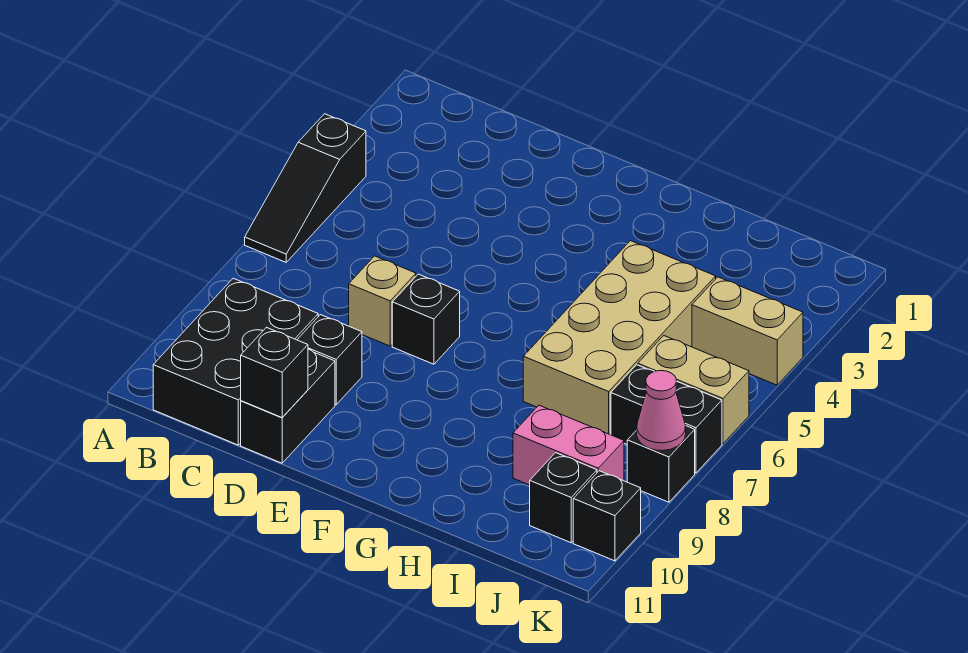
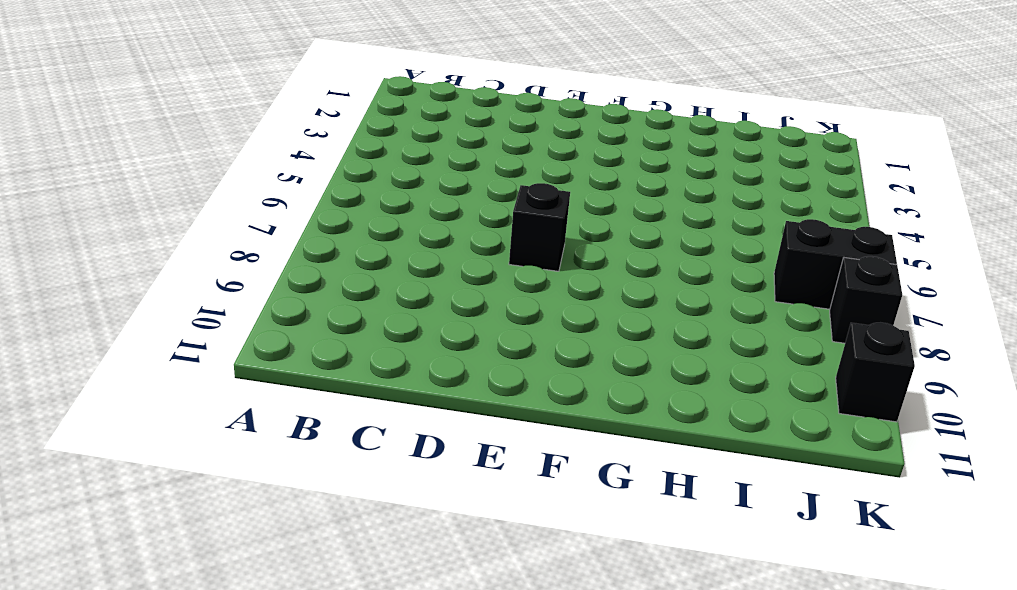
none -> black slope A4:A6 level 1 top 4
none -> black brick B9:C11 level 1
none -> tan brick D7 level 1

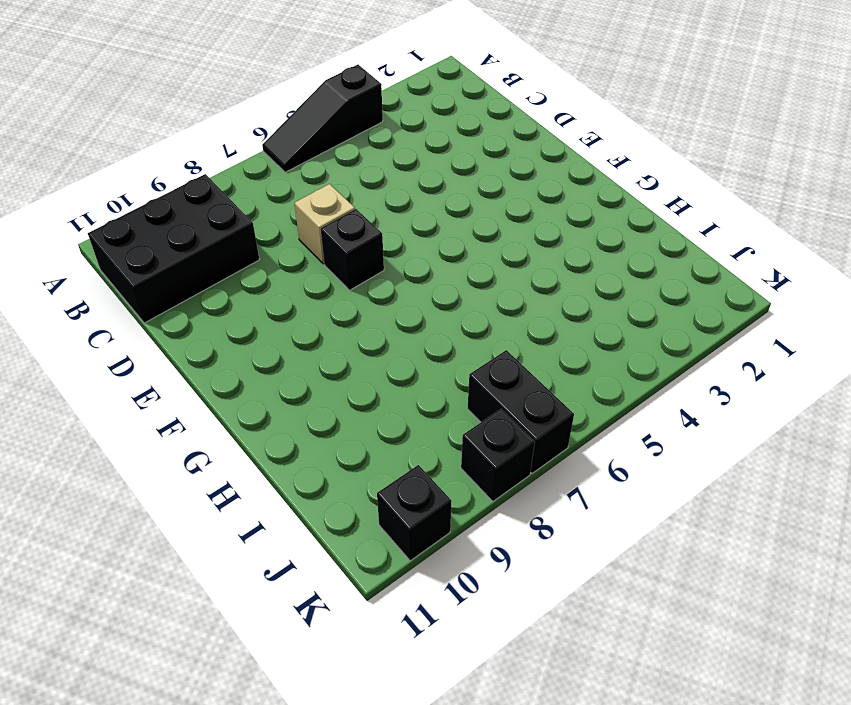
none -> black brick D9 level 1
none -> black brick D10:D11 level 1
none -> tan brick H4:I7 level 1

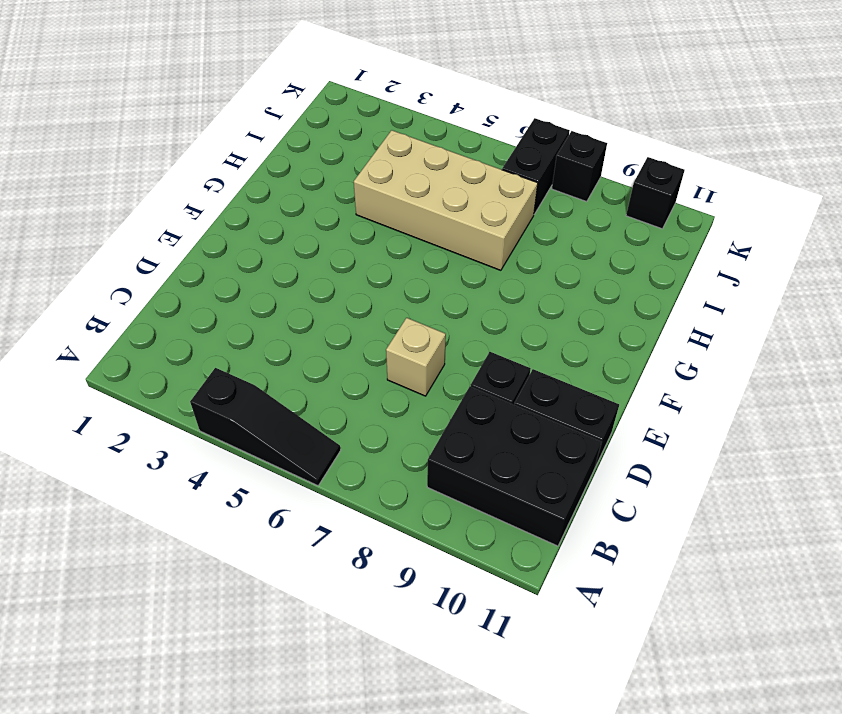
none -> black brick E7 level 1
none -> pink brick I9:J9 level 1
none -> tan brick J4:K4 level 1

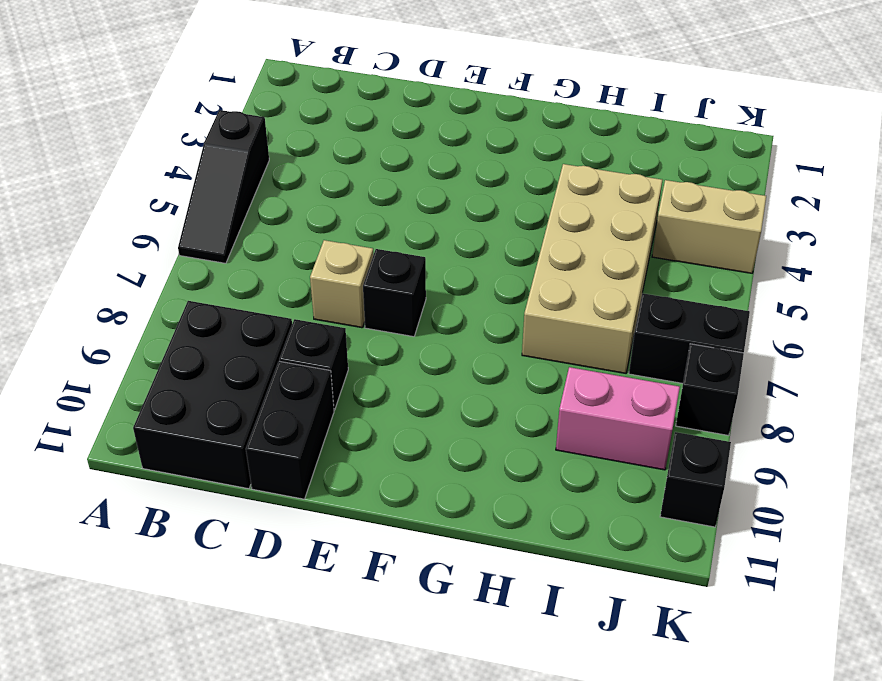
none -> tan brick J6:K6 level 1
none -> black brick J10 level 1
none -> black brick D11 level 2

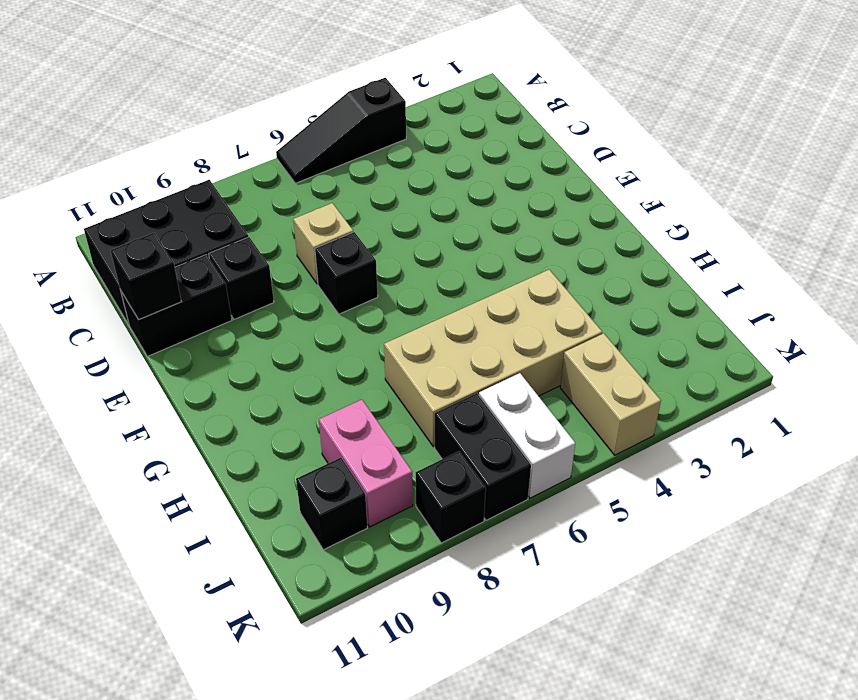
white brick J6:K6 level 1 -> tan brick J6:K6 level 1
none -> black brick K10 level 1
none -> pink cone K8 level 2

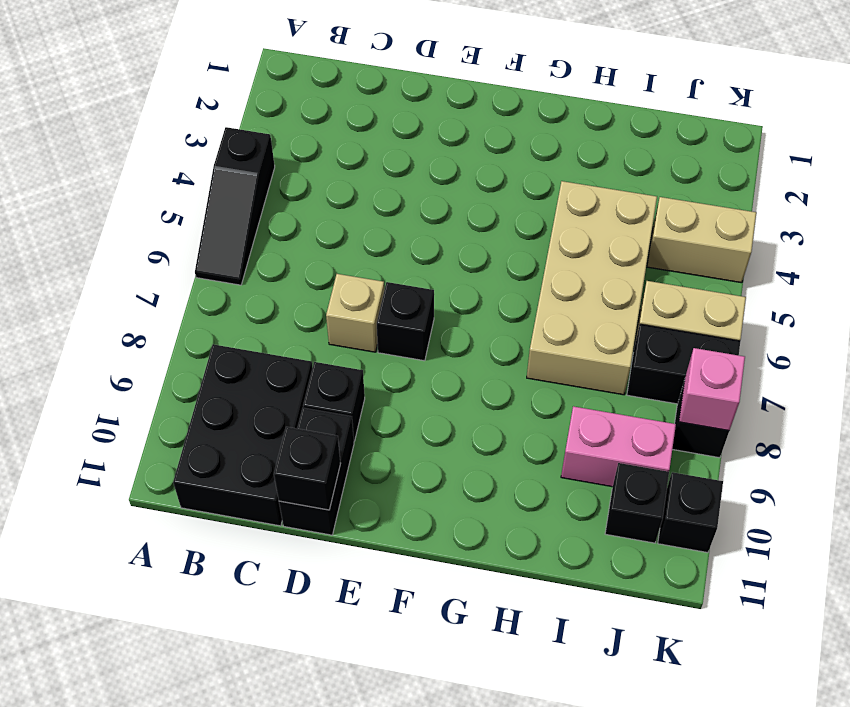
pink brick K8 level 2 -> pink cone K8 level 2

